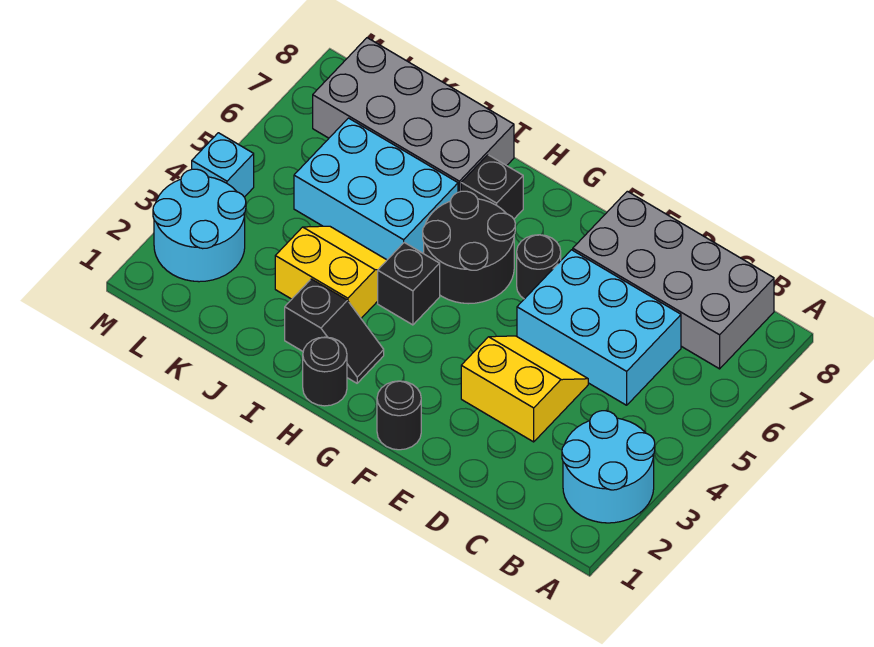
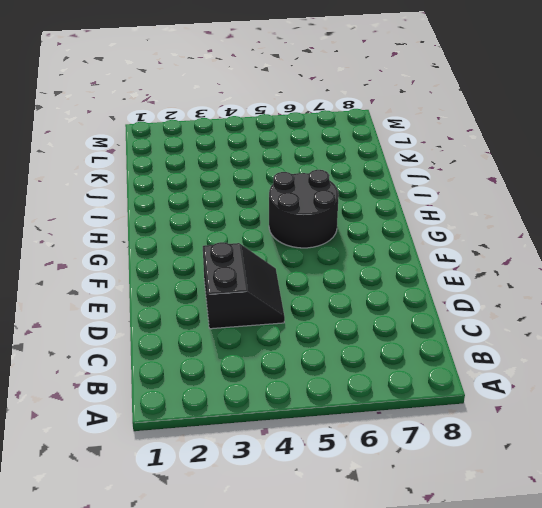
black slope D3:E4 level 1 top 3 -> yellow slope D3:E4 level 1 top 3
none -> cyan round brick A2:B3 level 1
none -> grey brick B7:E8 level 1
none -> cyan brick C5:E6 level 1

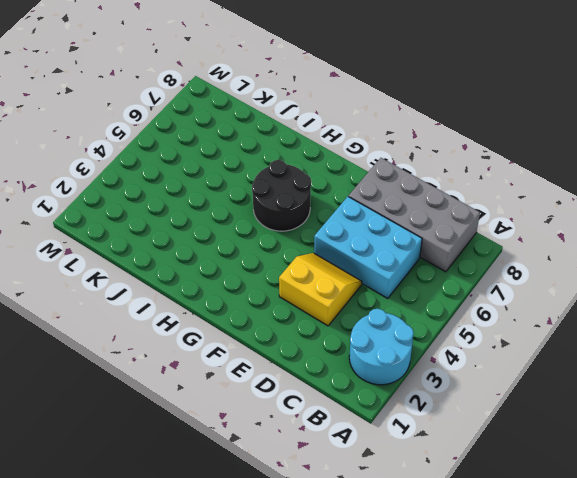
none -> black round brick F1 level 1
none -> black round brick F6 level 1
none -> black round brick H1 level 1

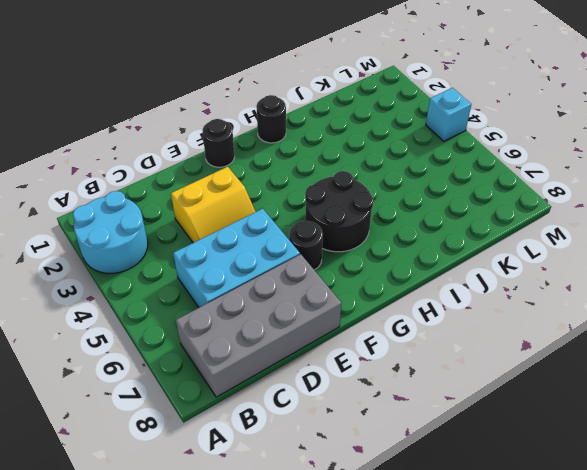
none -> black slope H2:I2 level 1 top I
none -> black brick H4 level 1
none -> black brick H7 level 1

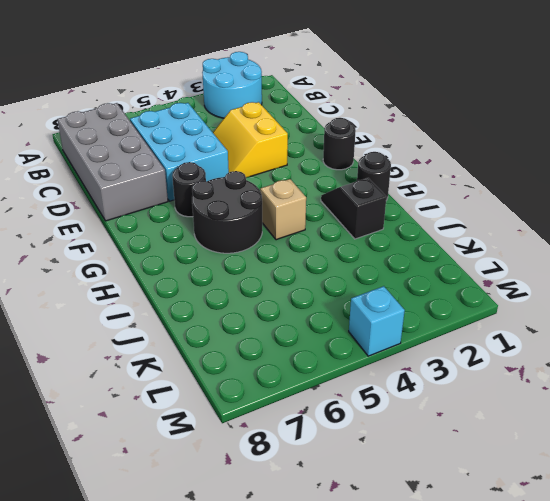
tan brick H4 level 1 -> black brick H4 level 1
none -> black brick H7 level 1
none -> yellow slope I3:J4 level 1 top 3
none -> cyan brick I5:K6 level 1

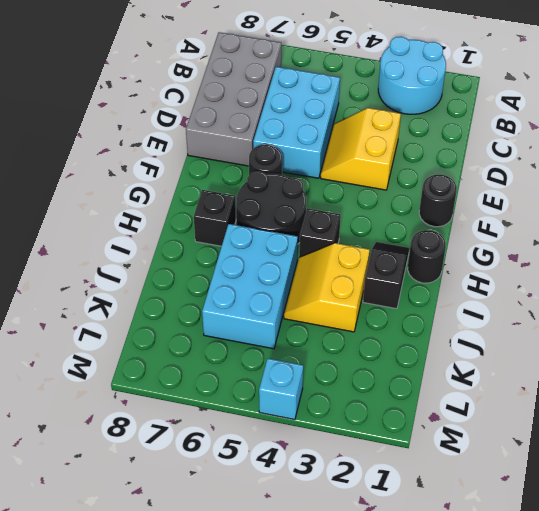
none -> grey brick I7:L8 level 1
none -> cyan round brick L2:M3 level 1

